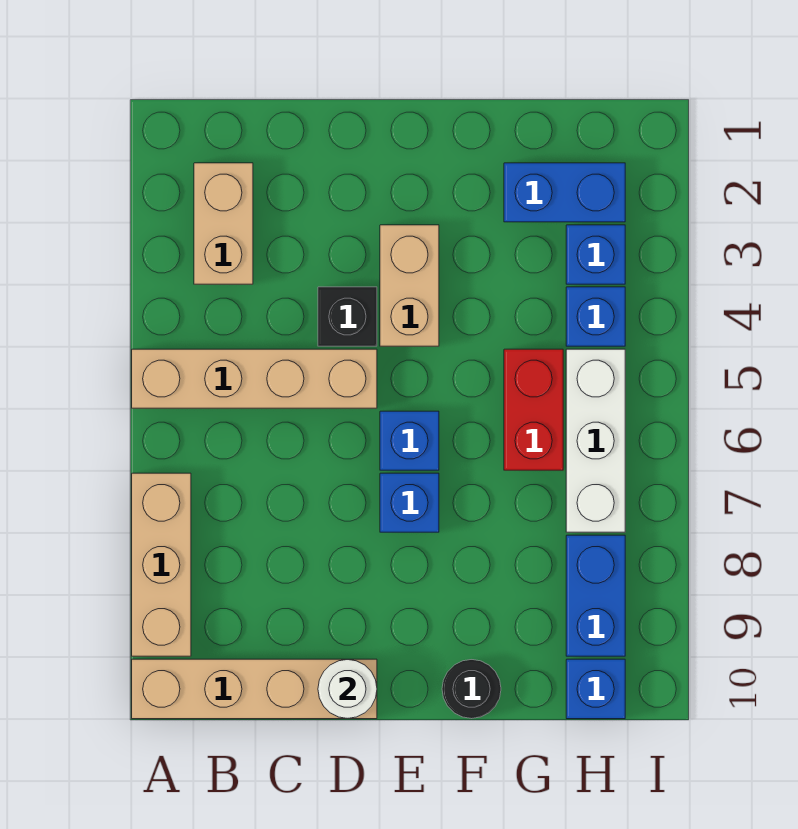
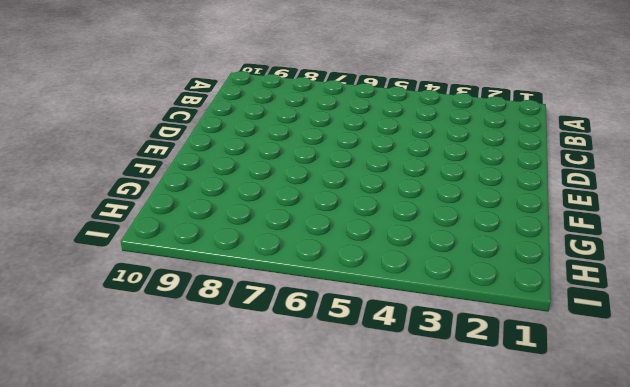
none -> tan brick A5:D5 level 1
none -> tan brick A7:A9 level 1
none -> tan brick A10:D10 level 1

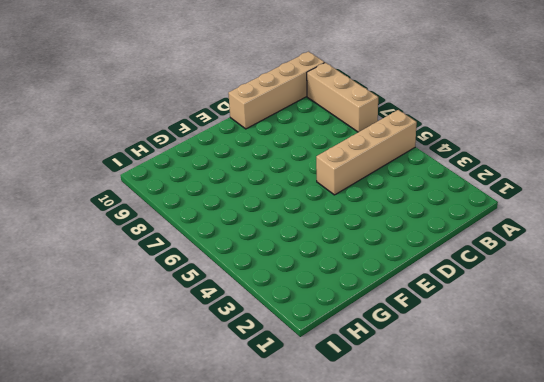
none -> tan brick B2:B3 level 1
none -> black brick D4 level 1
none -> tan brick E3:E4 level 1

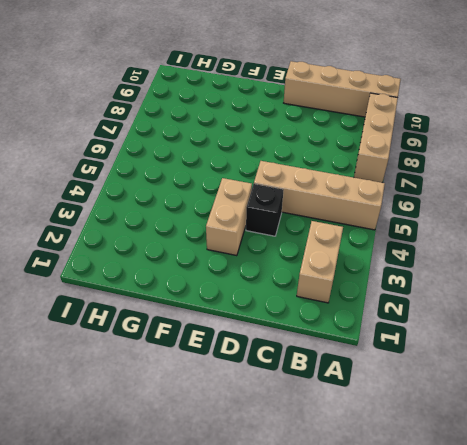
none -> blue brick E6 level 1
none -> blue brick E7 level 1
none -> black round brick F10 level 1

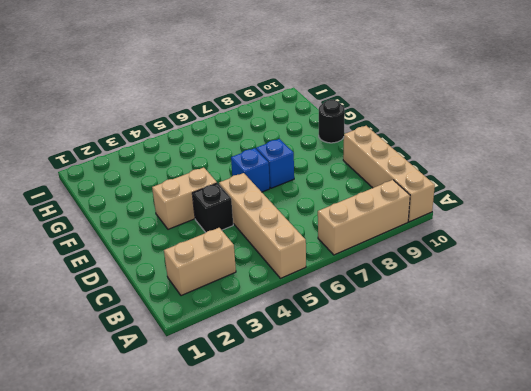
none -> blue brick G2:H2 level 1
none -> red brick G5:G6 level 1
none -> blue brick H3 level 1

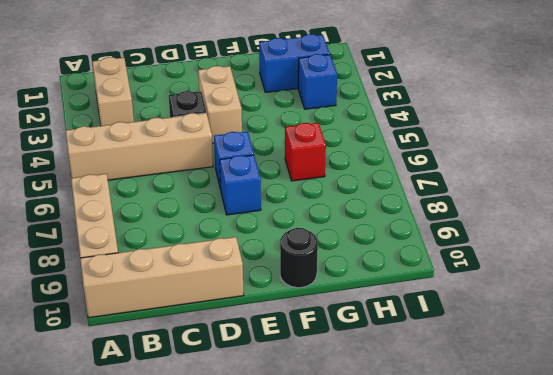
red brick G6 level 1 -> red brick G5:G6 level 1
none -> blue brick H4 level 1
none -> white brick H5:H7 level 1
none -> blue brick H8:H9 level 1

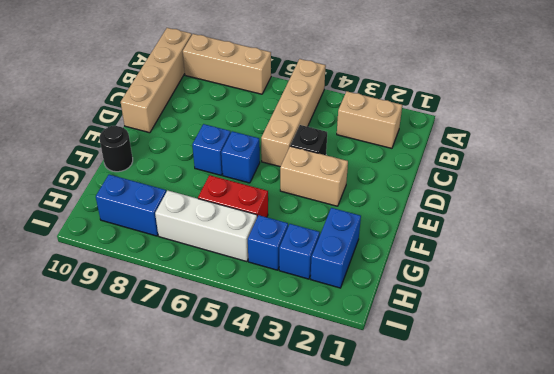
none -> blue brick H10 level 1
none -> white round brick D10 level 2

